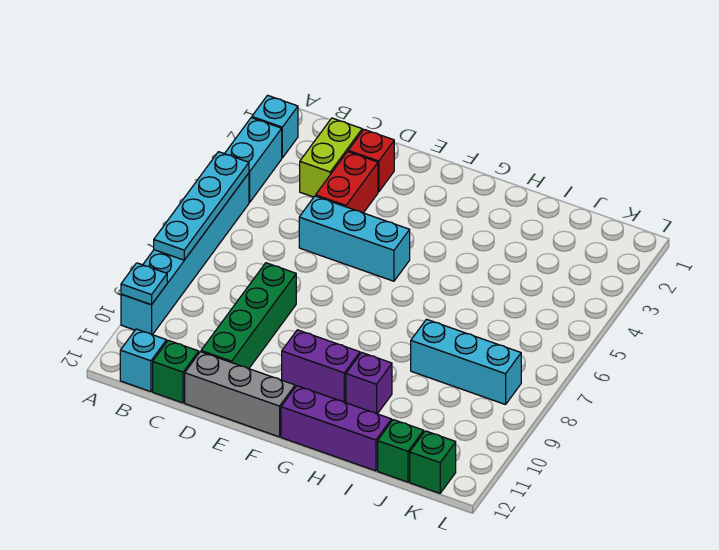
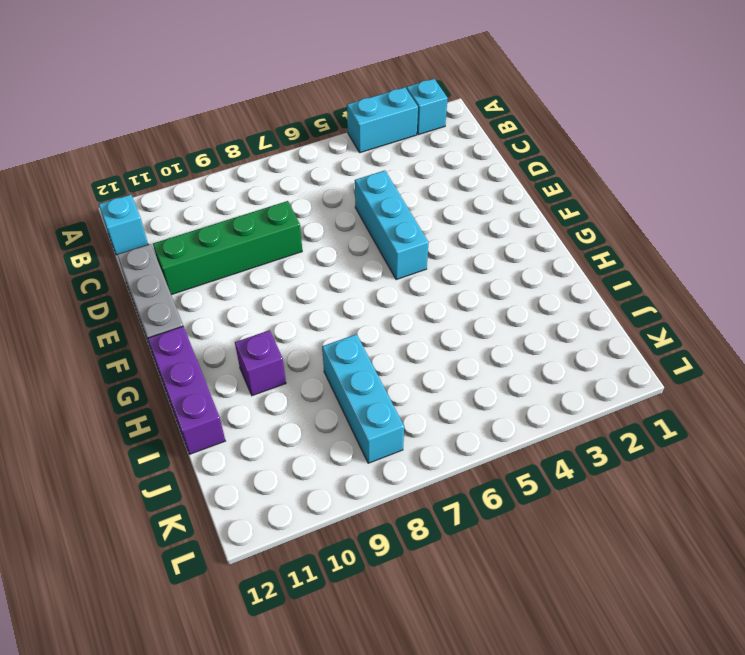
none -> cyan brick A5:A10 level 1
none -> lime brick C2:C3 level 1
none -> green brick C12 level 1

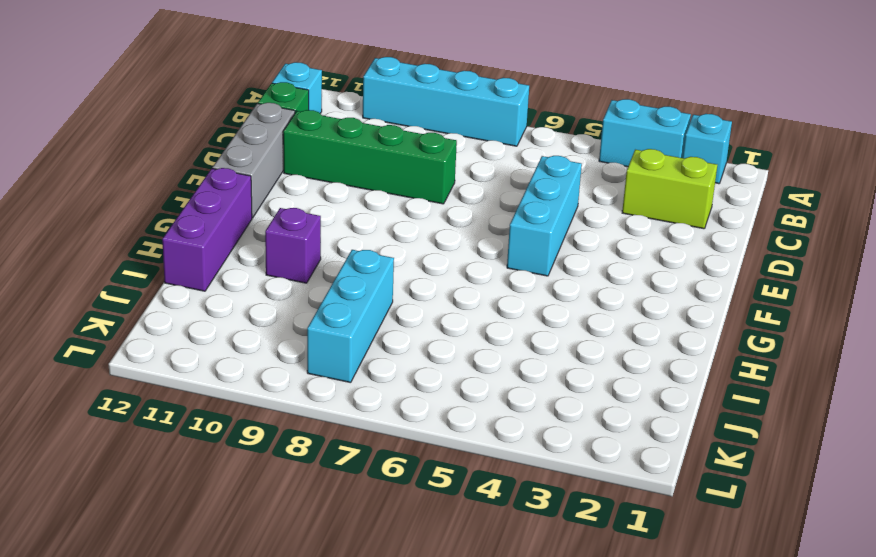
cyan brick A7:A10 level 1 -> cyan brick A5:A10 level 1
none -> red brick D2 level 1
none -> red brick D3:D4 level 1
none -> purple brick F10:G10 level 1

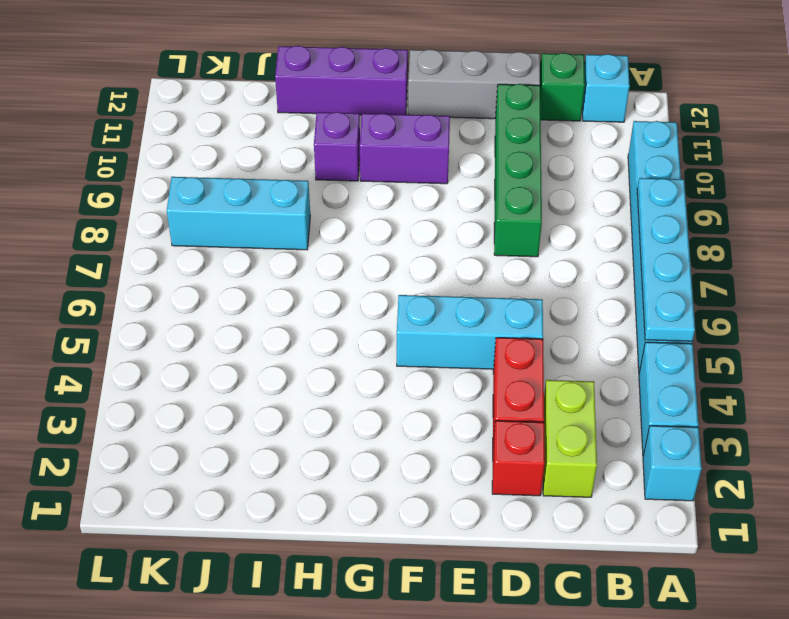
none -> green brick J12 level 1
none -> green brick K12 level 1
none -> cyan plate A10 level 2

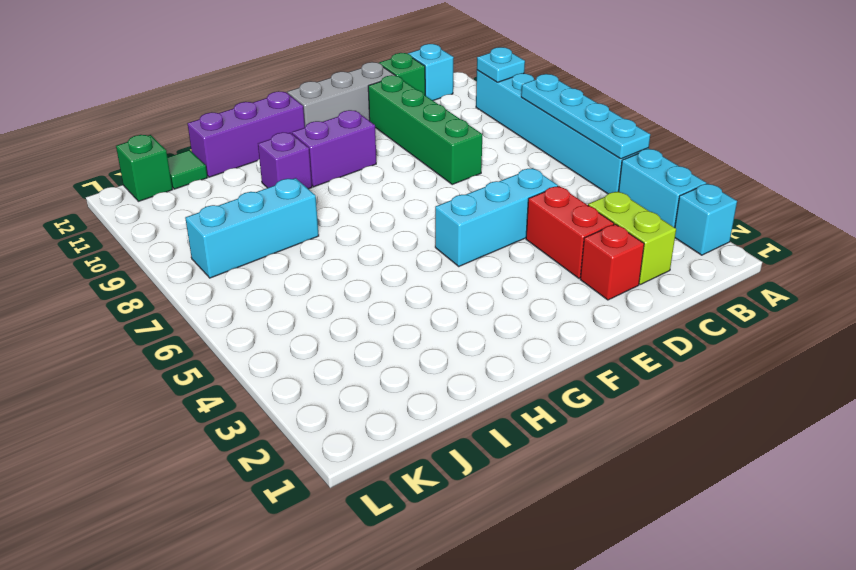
green tile J12 level 1 -> green brick J12 level 1

